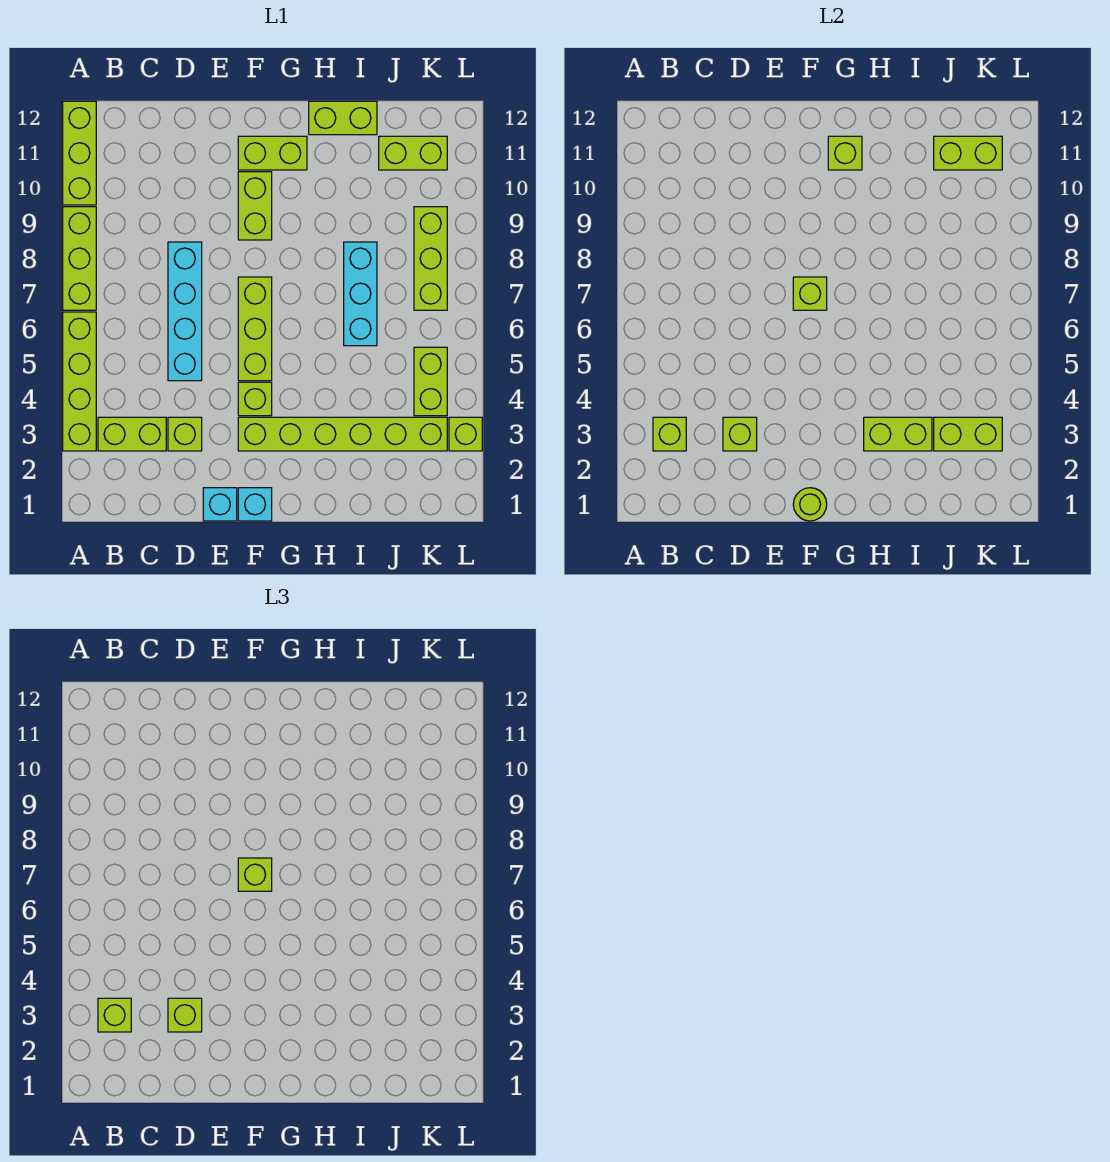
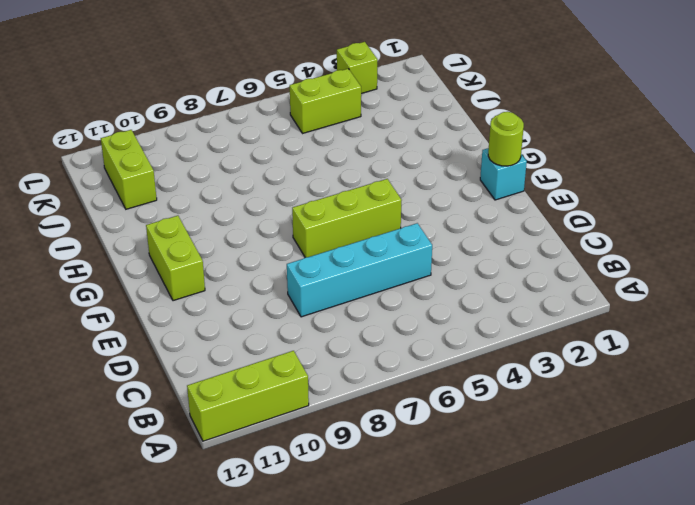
none -> lime brick A3:A6 level 1
none -> lime brick A7:A9 level 1
none -> lime brick B3:C3 level 1
none -> lime brick D3 level 1

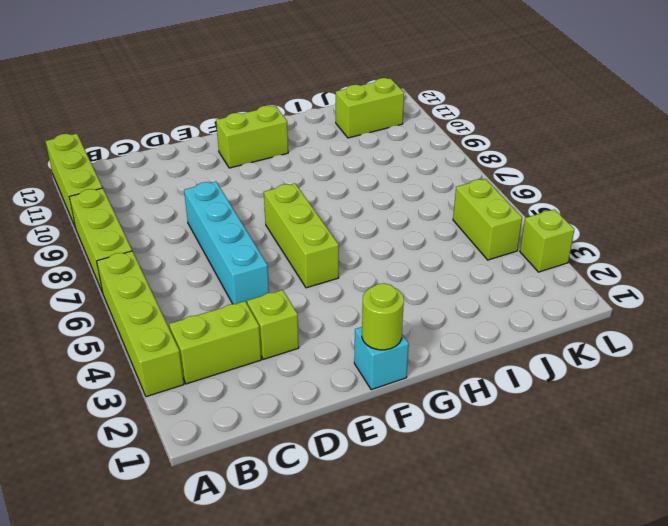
none -> cyan brick E1 level 1
none -> lime brick F3:K3 level 1
none -> lime brick F4 level 1
none -> lime brick F9:F10 level 1

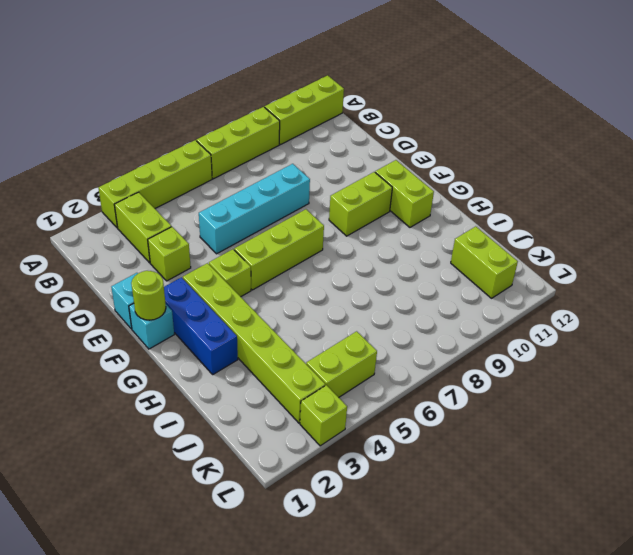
blue brick F2:H2 level 1 -> none
none -> lime brick H12:I12 level 1
none -> cyan brick I6:I8 level 1
none -> lime brick K7:K9 level 1
none -> lime brick B3 level 2

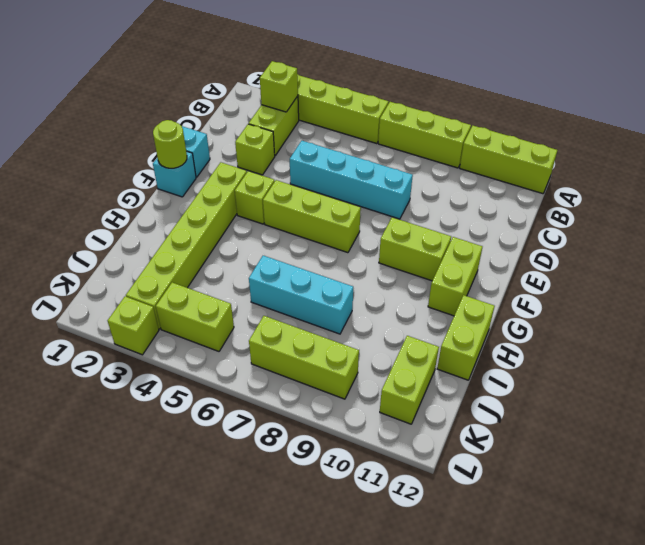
none -> lime brick D3 level 2
none -> lime brick F7 level 2
none -> lime brick G11 level 2
none -> lime brick H3:I3 level 2

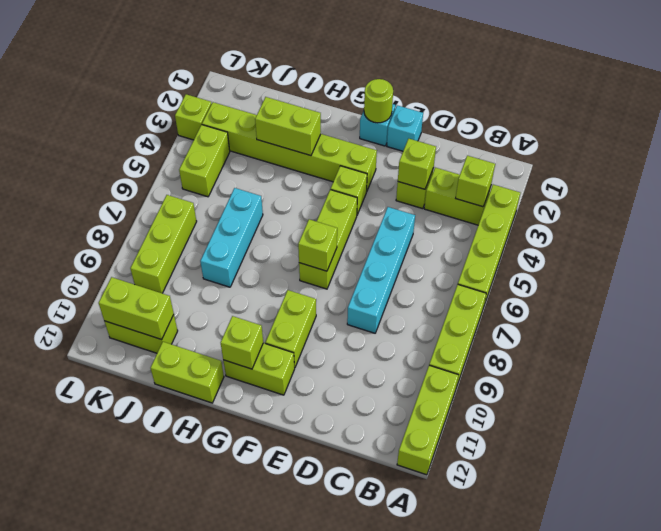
none -> lime brick J3:K3 level 2
none -> lime brick B3 level 3
none -> lime brick D3 level 3
none -> lime brick F7 level 3

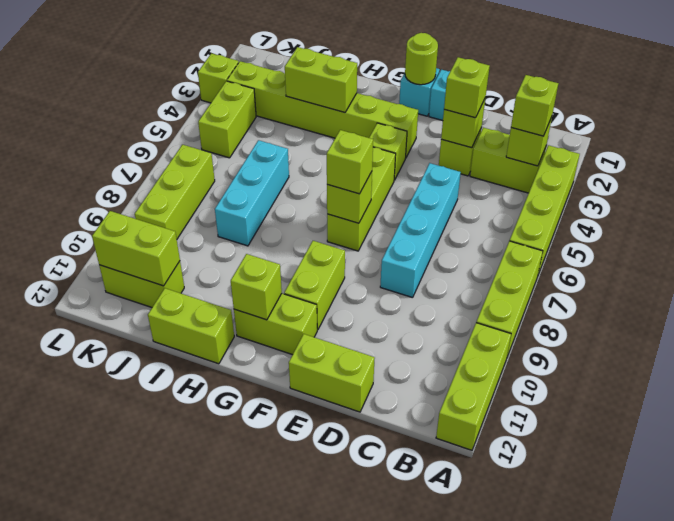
lime brick D12:E12 level 1 -> lime brick J3:K3 level 2

